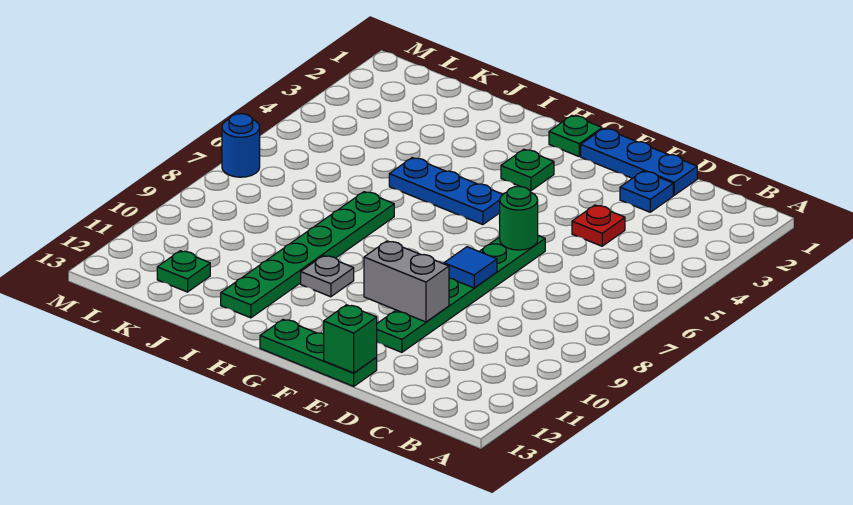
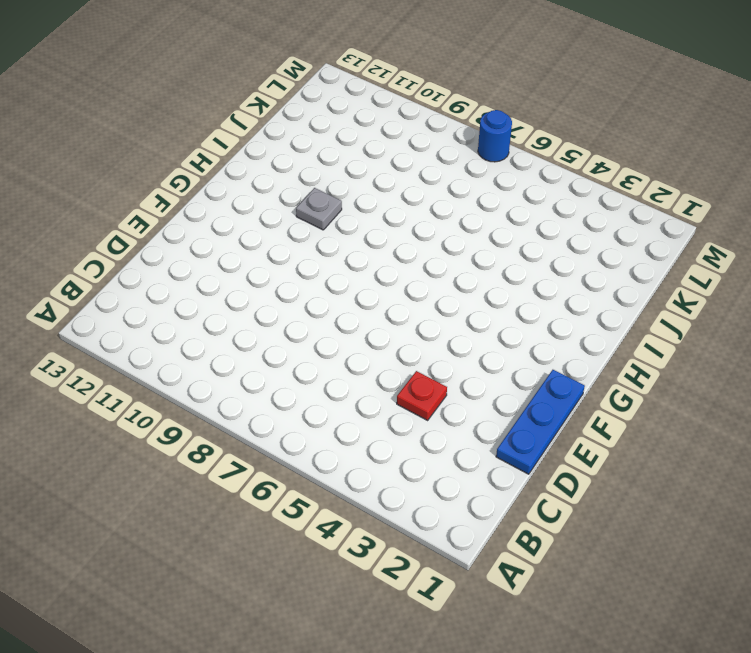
none -> blue plate D2 level 1
none -> green plate E6:E11 level 1
none -> green plate E13:G13 level 1

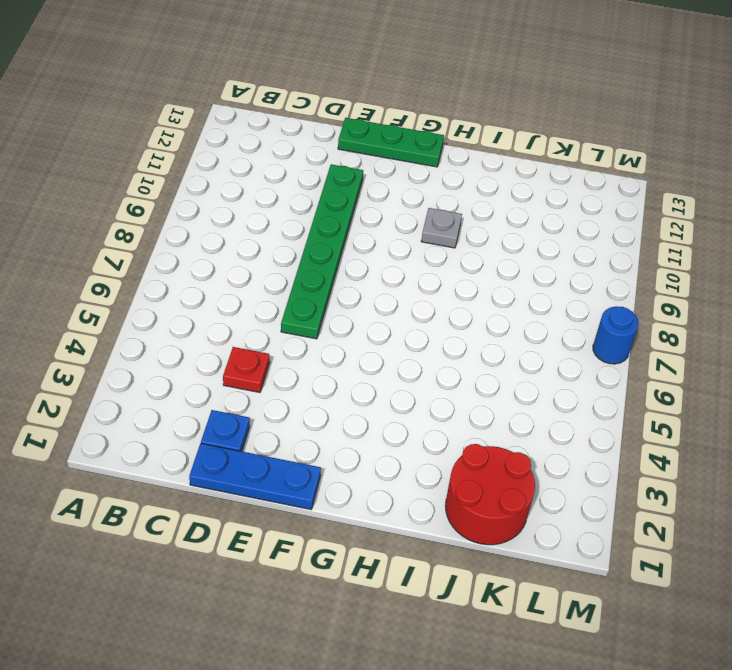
red round brick J1:K2 level 1 -> none
none -> green plate G1 level 1
none -> green plate G3 level 1
none -> blue plate G5:I5 level 1

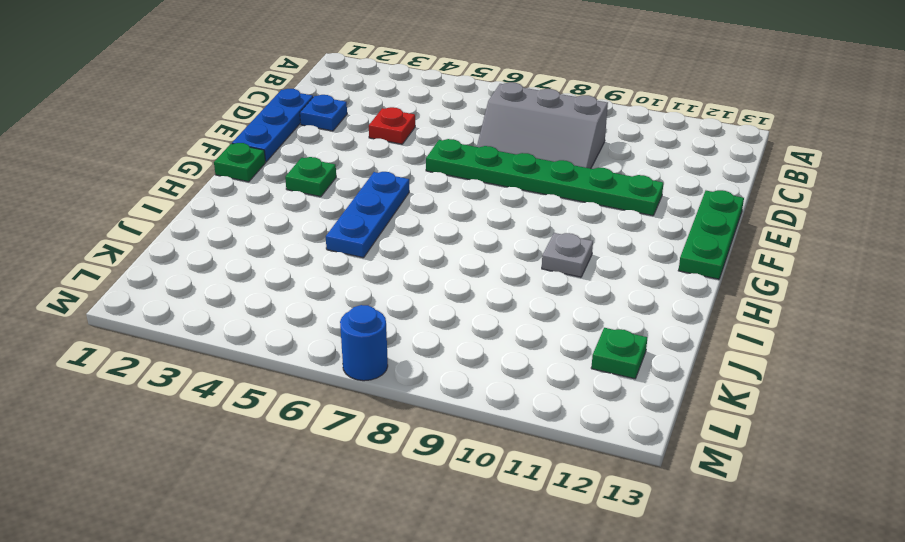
grey slope C7:D9 level 1 top C -> none
none -> green plate I7:I12 level 1
none -> green round brick E6 level 2
none -> blue tile E8 level 2

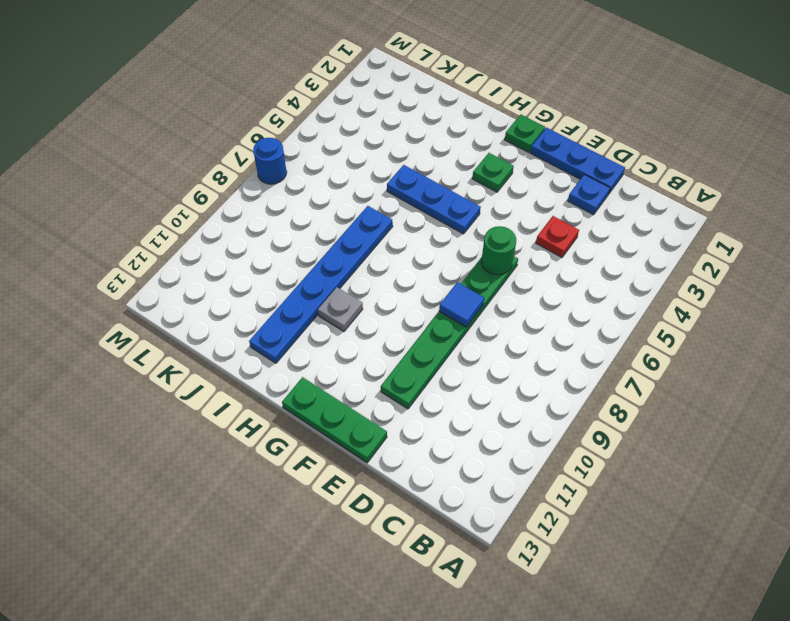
blue plate I7:I12 level 1 -> green plate I7:I12 level 1
none -> green plate K12 level 1
none -> grey brick E10:F10 level 2
none -> green brick E13 level 2

